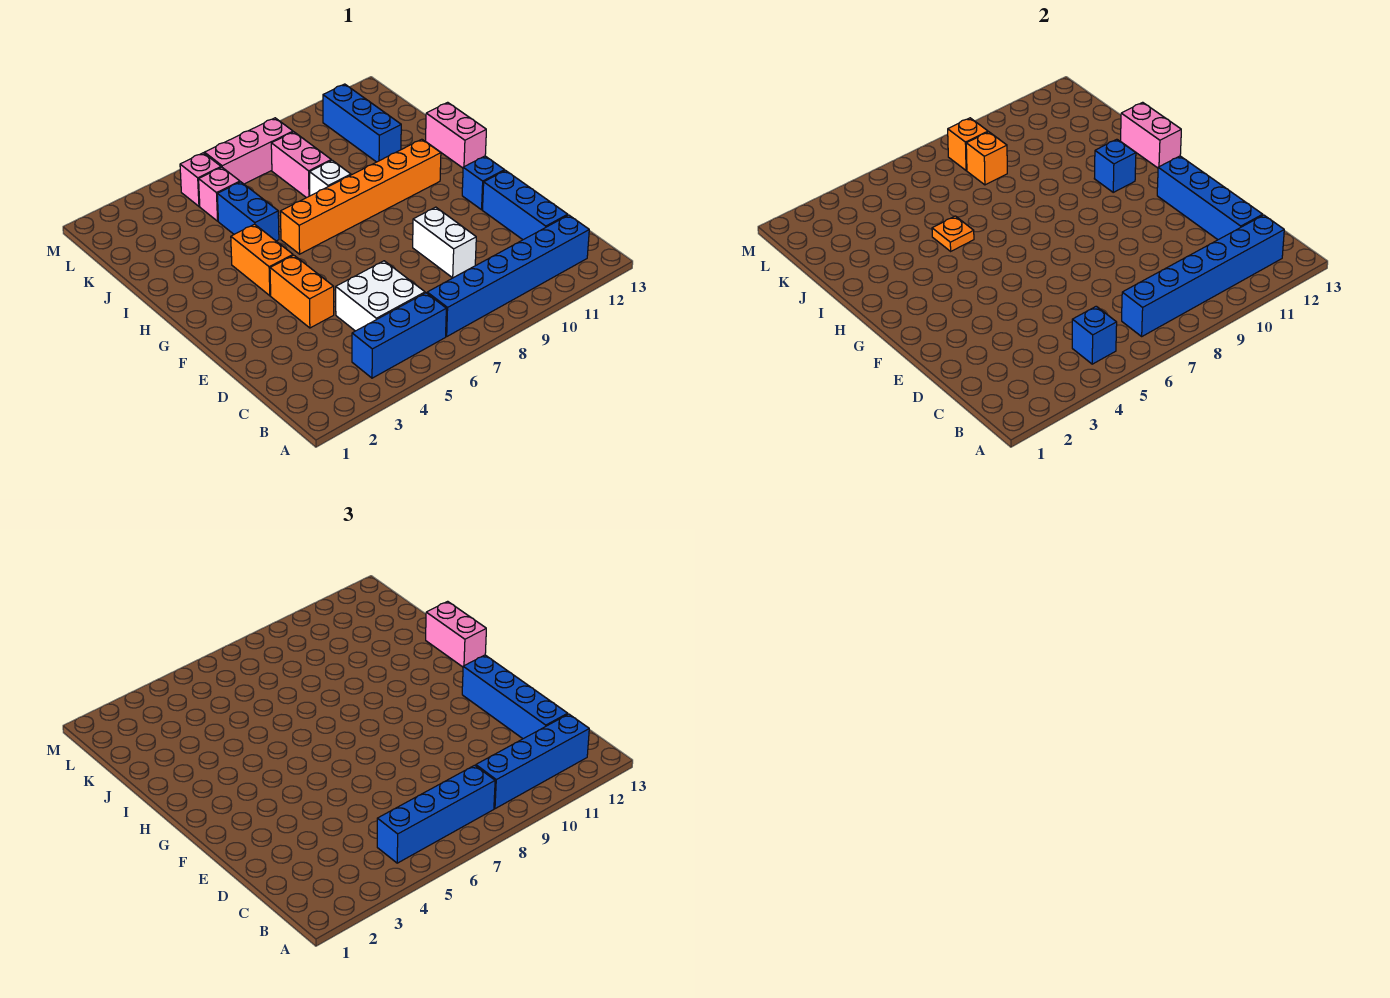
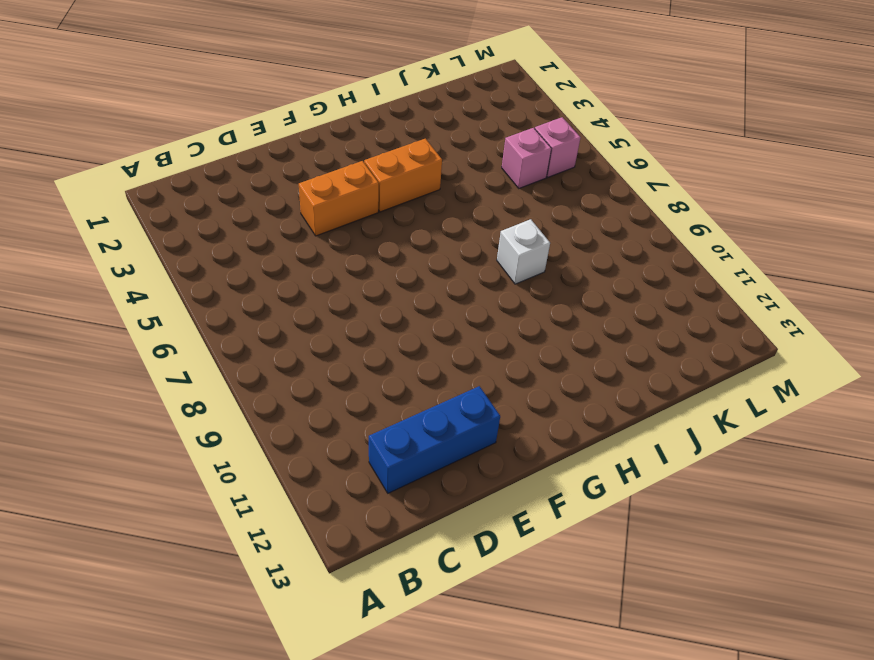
none -> blue brick B4:B6 level 1
none -> blue brick B7:B12 level 1
none -> white brick C5:D6 level 1

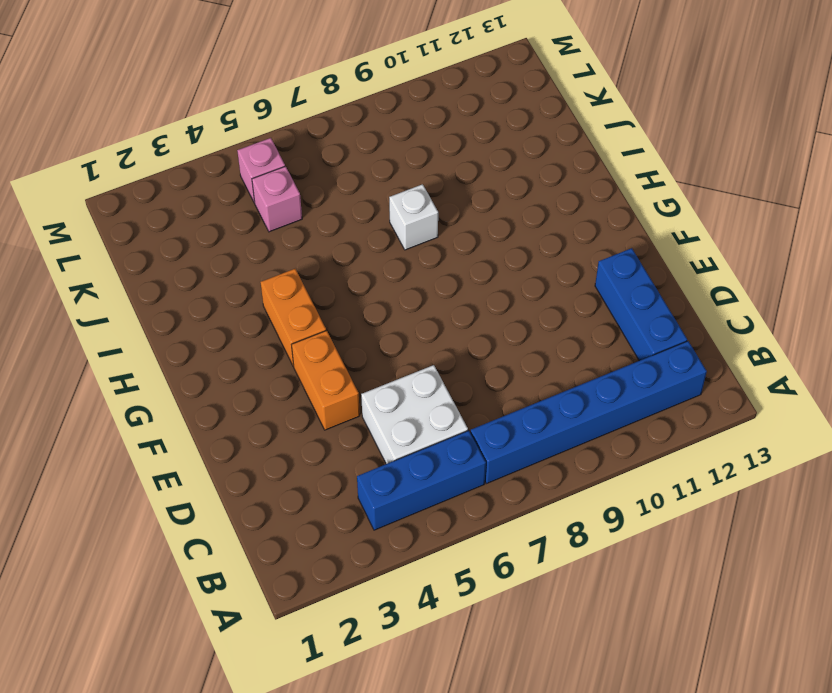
none -> white brick D9:E9 level 1
none -> blue brick F12 level 1
none -> orange brick H6:H11 level 1

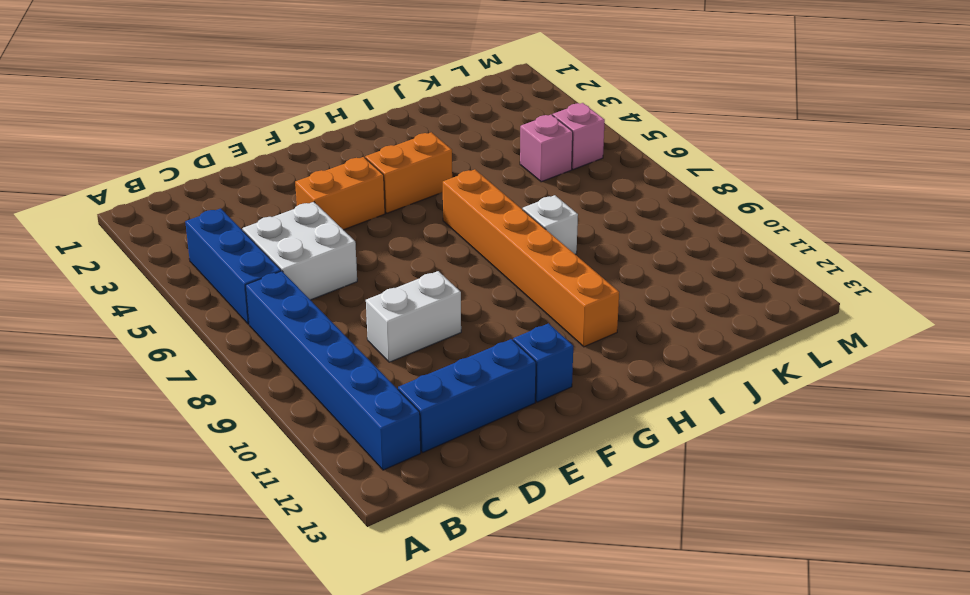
none -> pink brick H13:I13 level 1
none -> blue brick I5:J5 level 1
none -> pink brick J8:K8 level 1

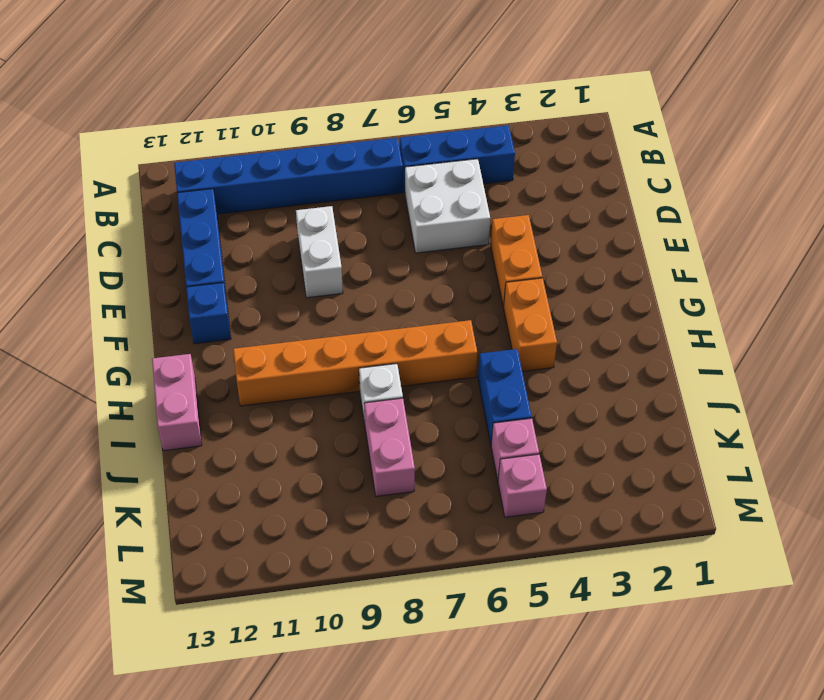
none -> blue brick J11:L11 level 1
none -> pink brick L6:L8 level 1
none -> blue brick B5 level 2

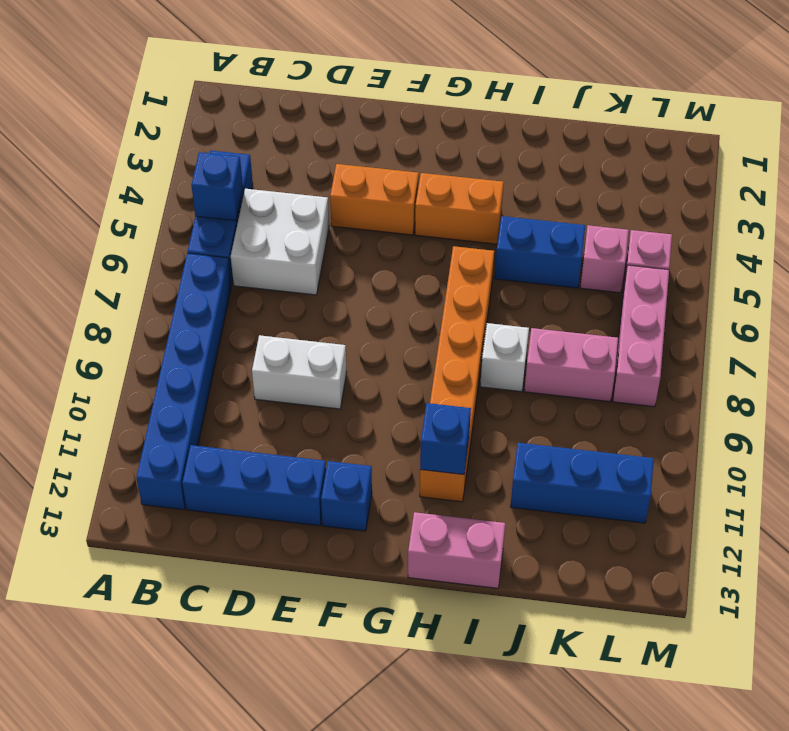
none -> blue brick B7:B12 level 2
none -> blue brick C12:F12 level 2
none -> pink brick H13:I13 level 2

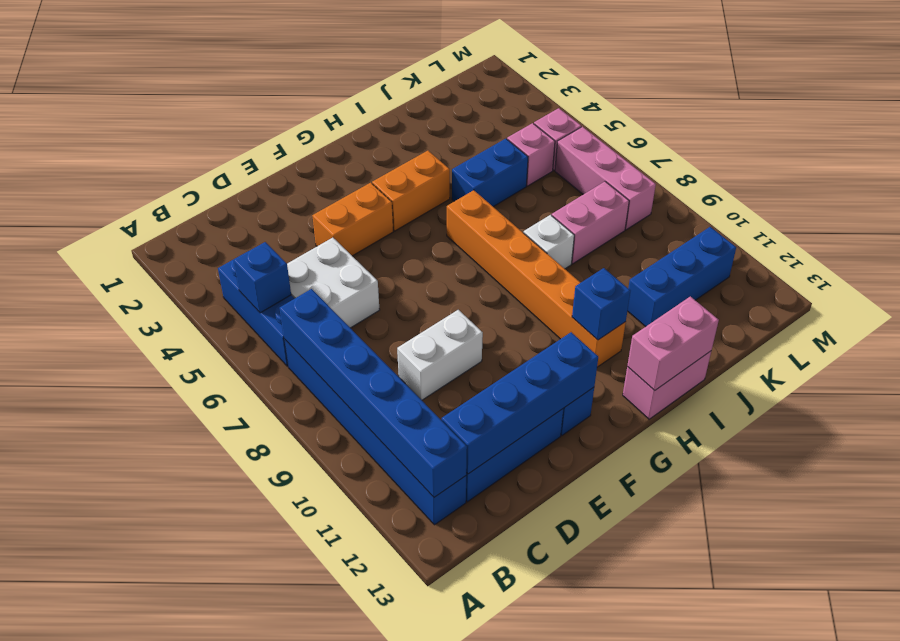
none -> orange plate I5 level 2
none -> orange brick K8 level 2
none -> orange brick L8 level 2

